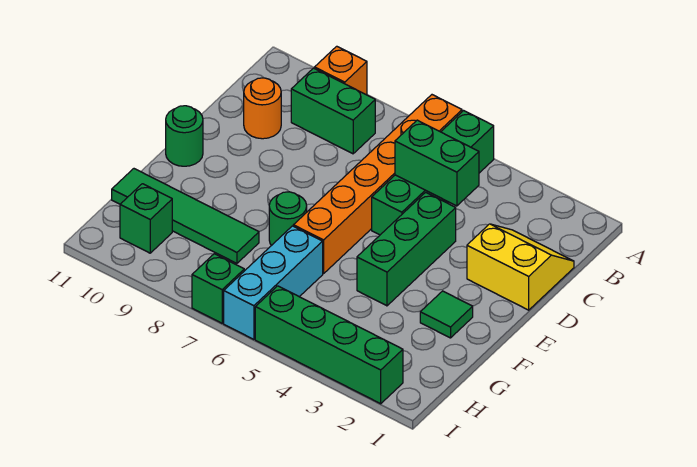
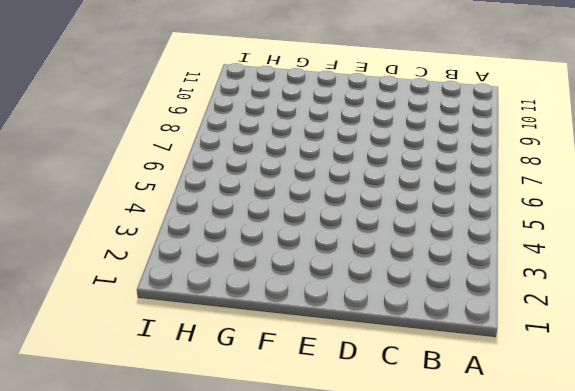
none -> green brick A5:D5 level 1
none -> orange brick A6:F6 level 1
none -> orange brick A9 level 1

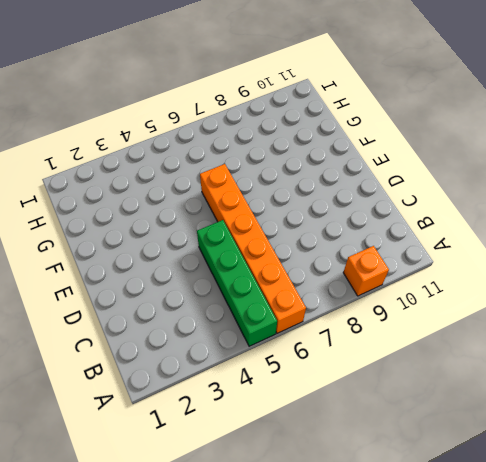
none -> green brick B8:B9 level 1
none -> yellow slope C1:D2 level 1 top D
none -> orange round brick C10 level 1

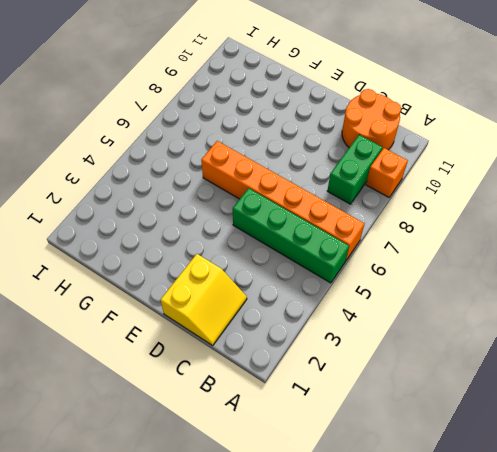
orange round brick B10:C11 level 1 -> orange round brick C10 level 1
none -> green brick D4:F4 level 1
none -> green round brick E11 level 1
none -> green tile F2 level 1

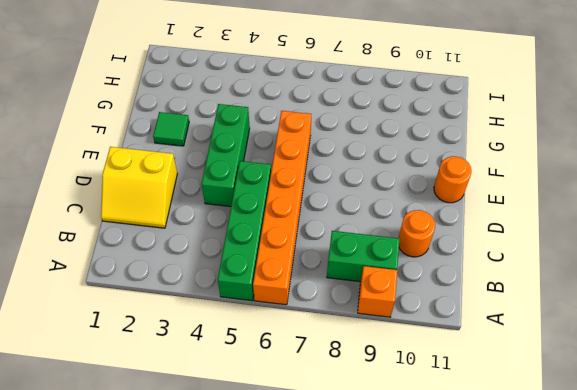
orange round brick E11 level 1 -> green round brick E11 level 1
none -> green round brick F7 level 1
none -> cyan brick G6:I6 level 1
none -> green tile G8:G11 level 1

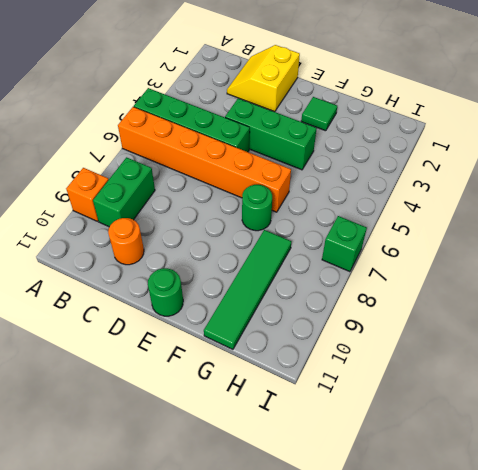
none -> cyan brick G6:I6 level 1
none -> green brick H10 level 1
none -> green brick I2:I5 level 1

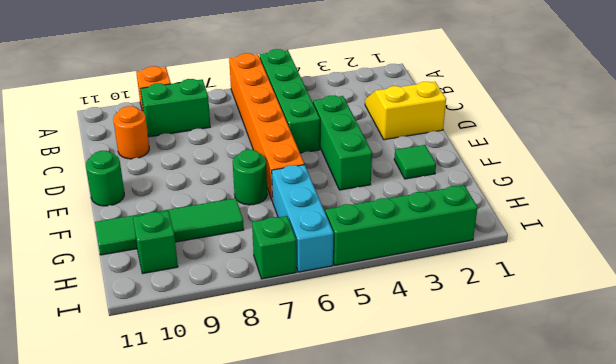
none -> green brick C4:C5 level 2

